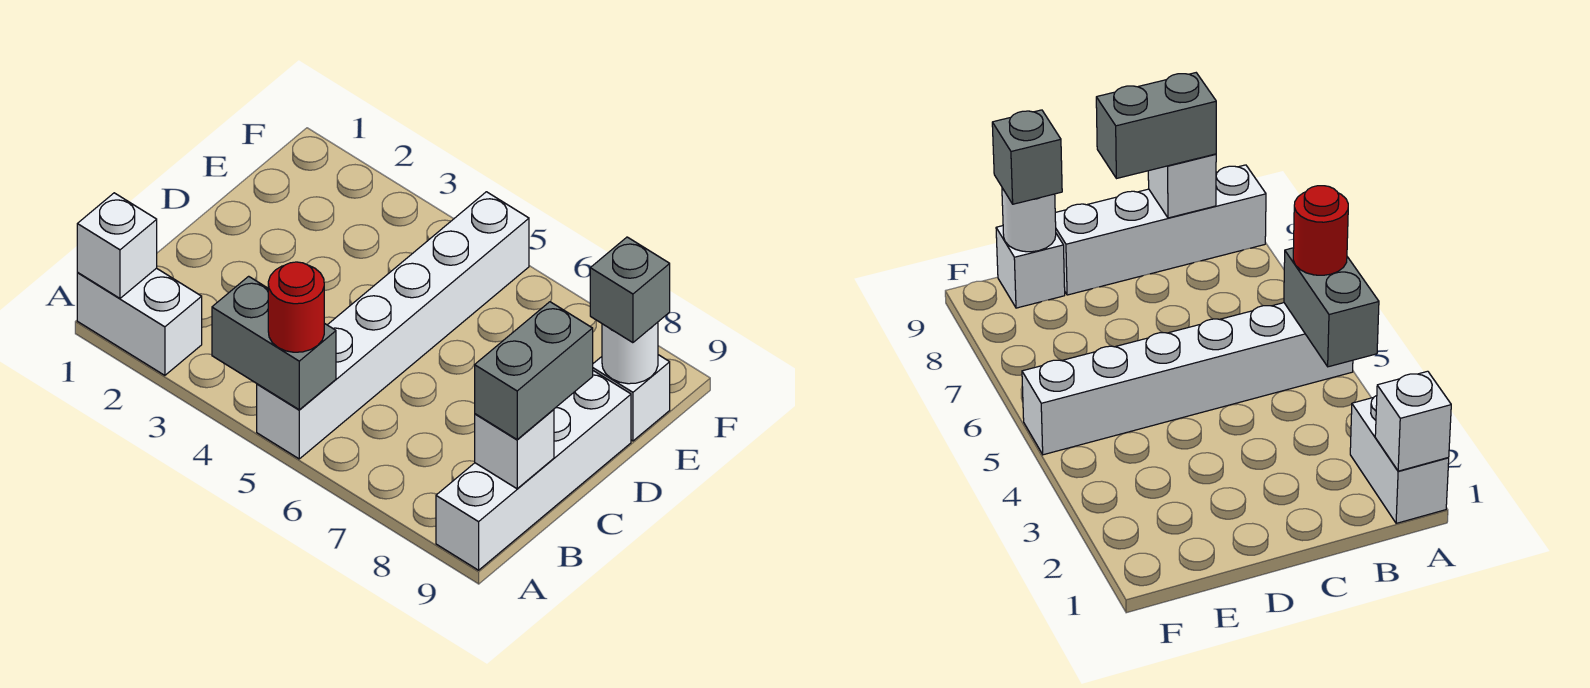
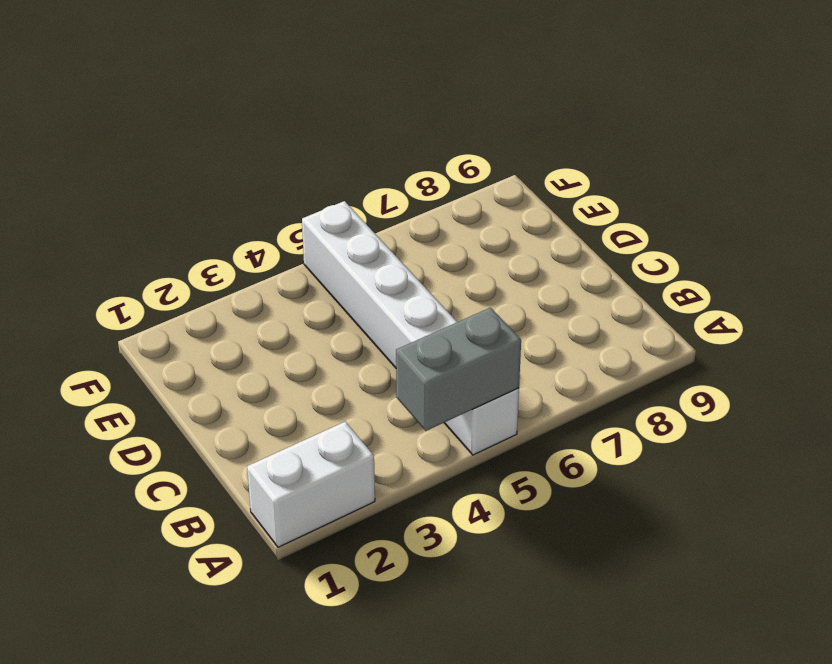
none -> white brick A9:D9 level 1
none -> white brick E9 level 1

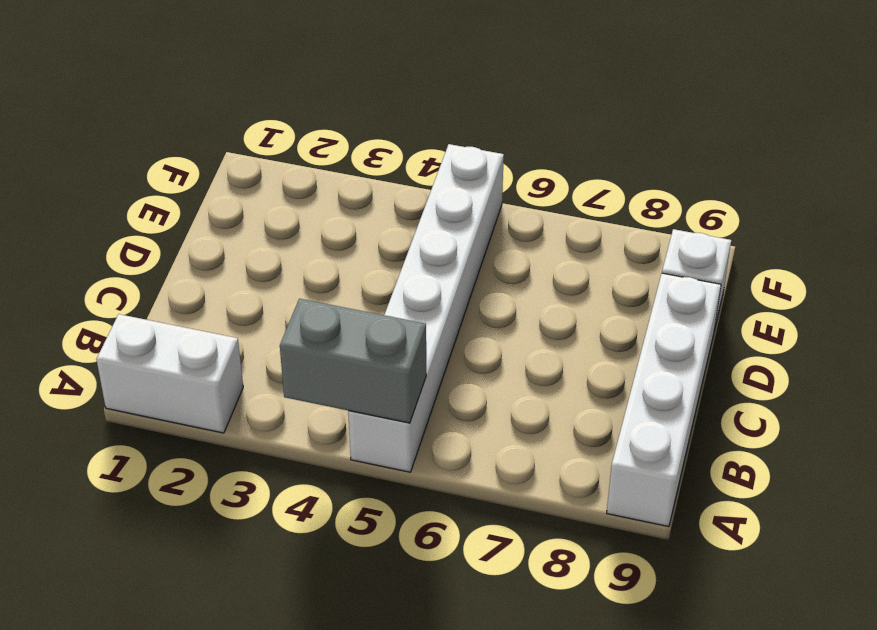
none -> white brick A1 level 2
none -> white brick B9 level 2

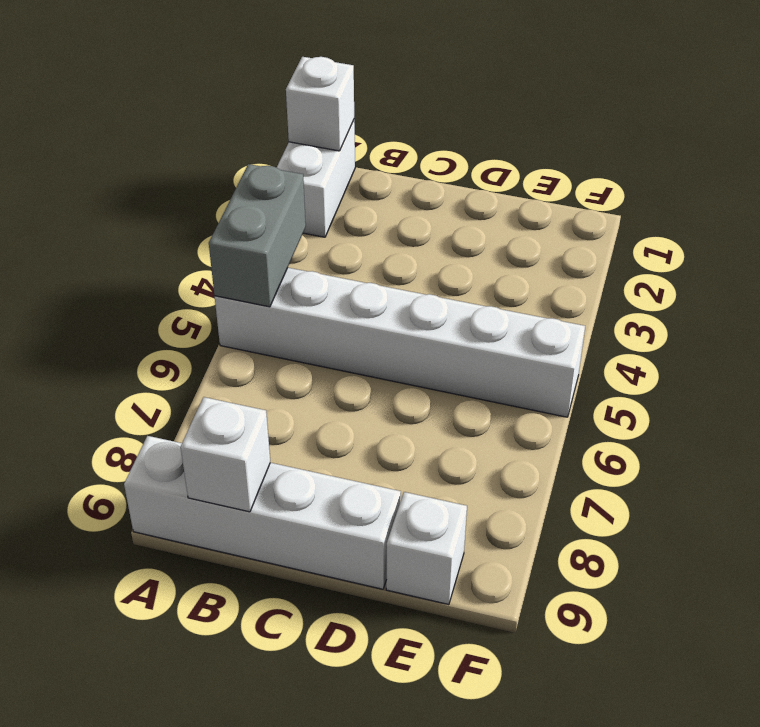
none -> white round brick E9 level 2
none -> red round brick A5 level 3

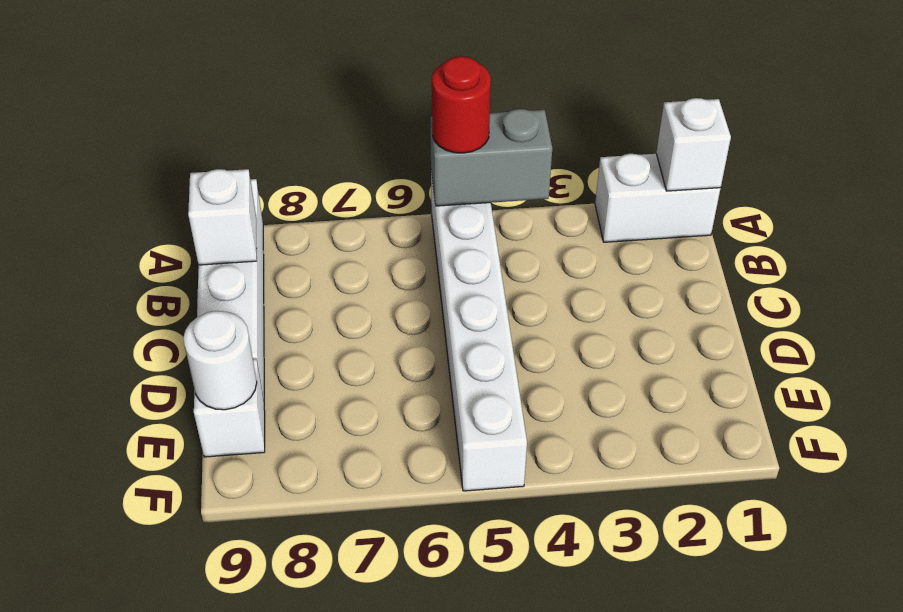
none -> grey brick B9:C9 level 3
none -> grey brick E9 level 3

